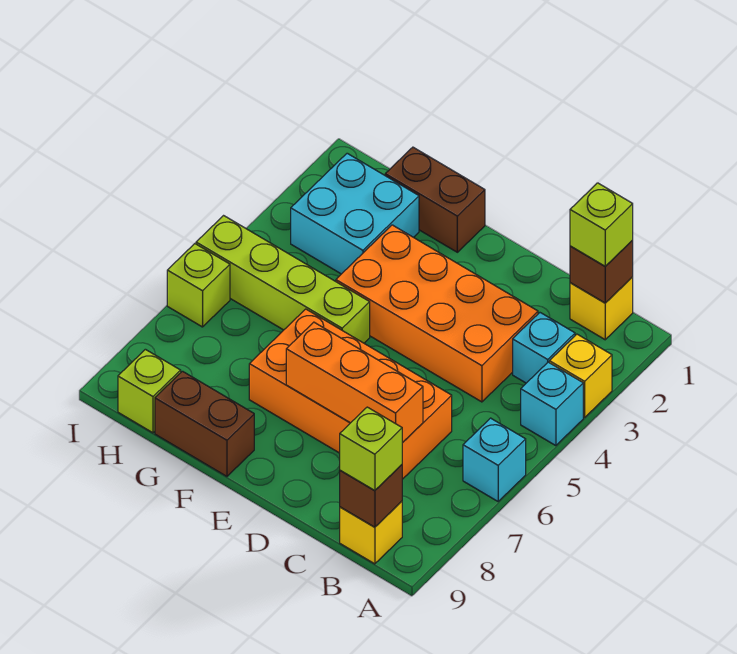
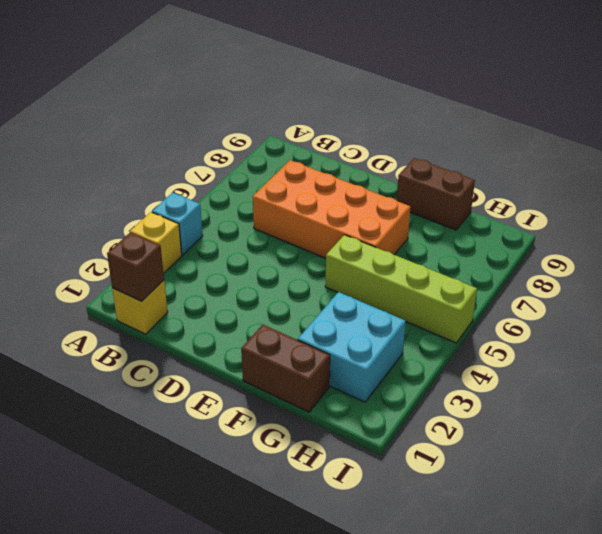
none -> cyan brick A6 level 1
none -> cyan brick B3 level 1
none -> yellow brick B9 level 1

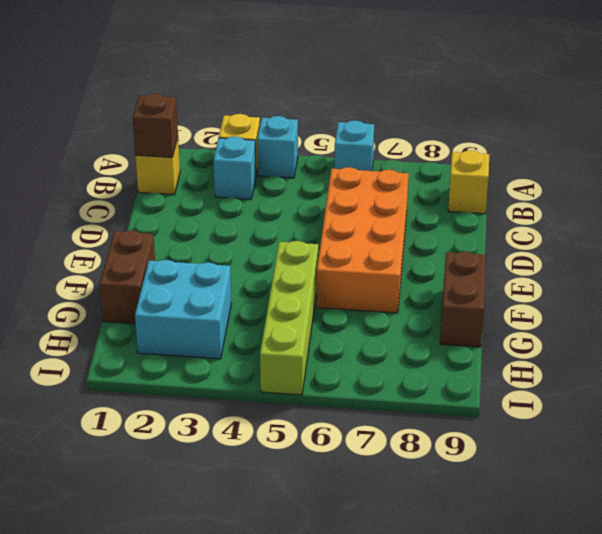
none -> orange brick C3:F4 level 1
none -> lime brick H9 level 1
none -> lime brick I6 level 1

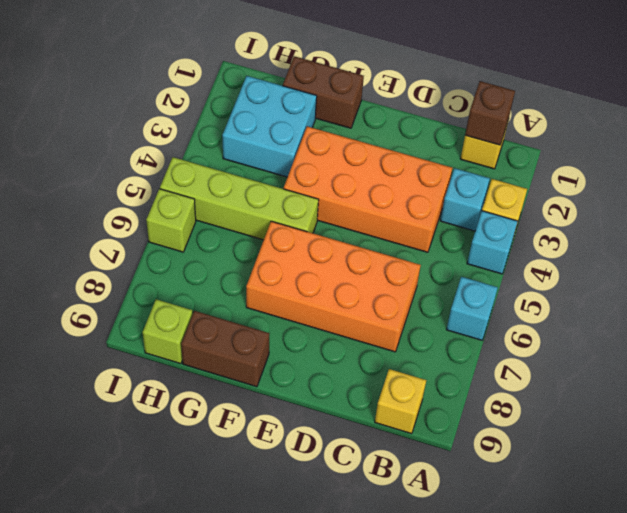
none -> brown brick B9 level 2
none -> orange brick C7:E7 level 2
none -> lime brick B1 level 3

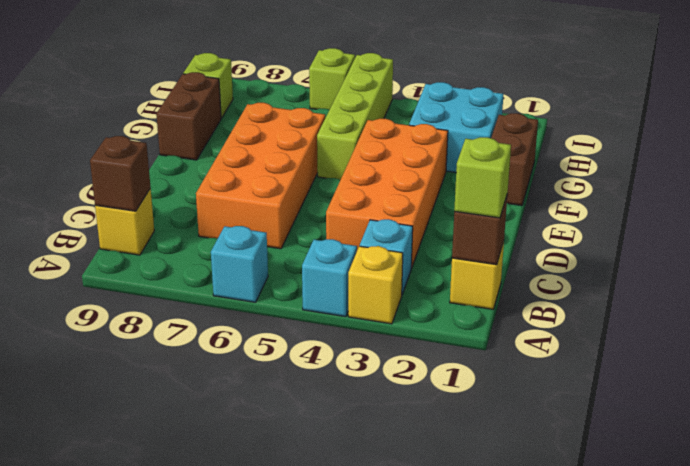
none -> orange brick C7:E7 level 2
none -> lime brick B9 level 3

